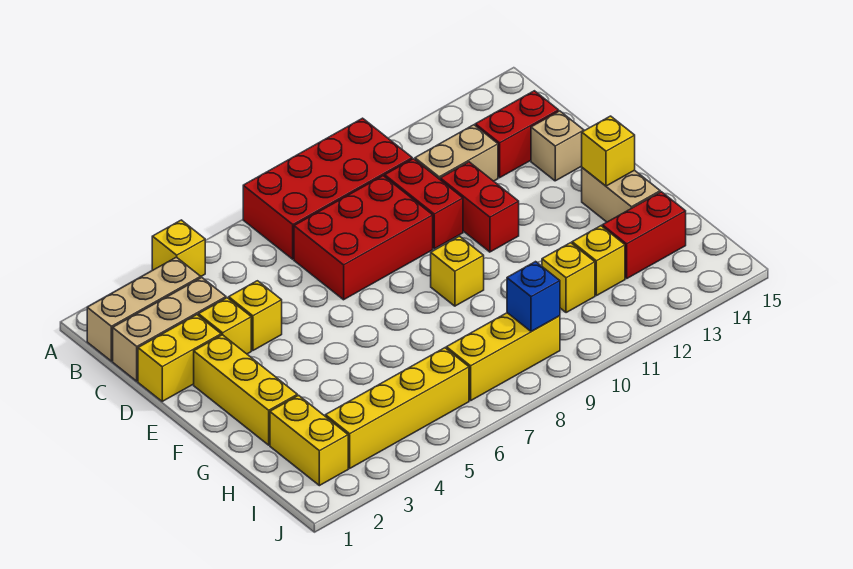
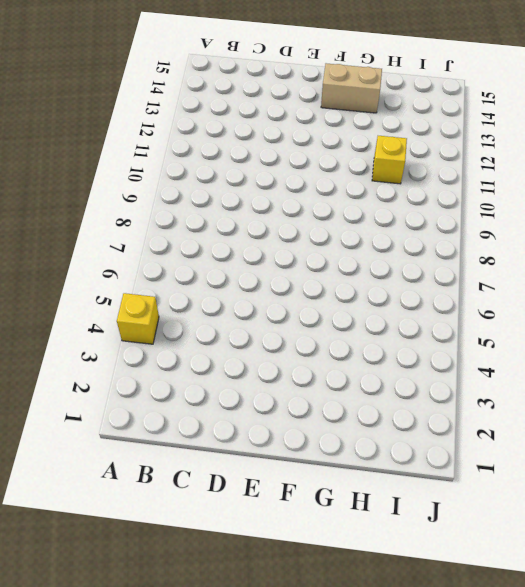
none -> red brick A7:B10 level 1
none -> tan brick B1:B3 level 1
none -> tan brick C1:C3 level 1

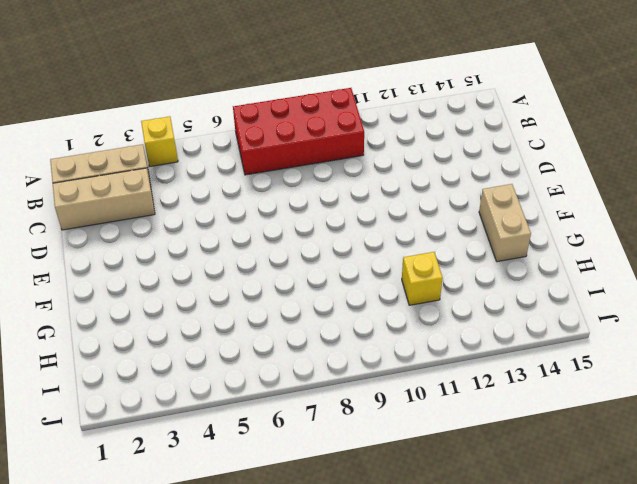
none -> red brick C7:D9 level 1
none -> red brick C10:D10 level 1
none -> tan brick C11:C12 level 1

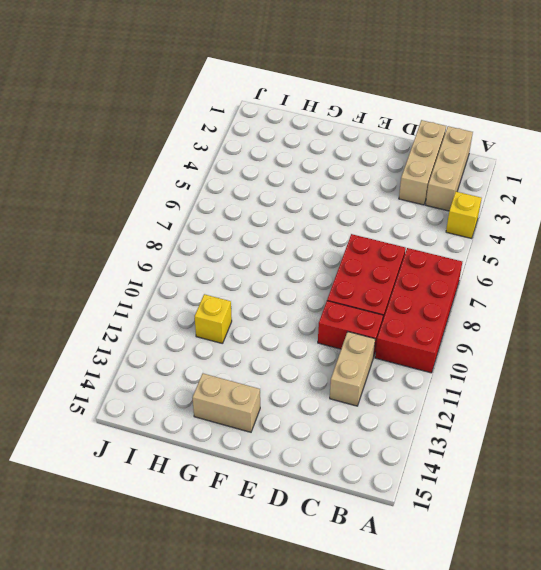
none -> red brick C13:C14 level 1
none -> yellow brick D1:D2 level 1
none -> yellow brick D3 level 1

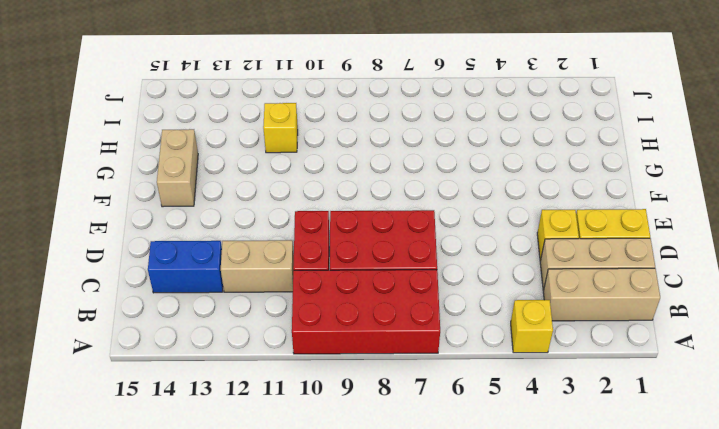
blue brick C13:C14 level 1 -> red brick C13:C14 level 1
none -> yellow brick D4 level 1
none -> red brick D11:E11 level 1
none -> tan brick D14 level 1

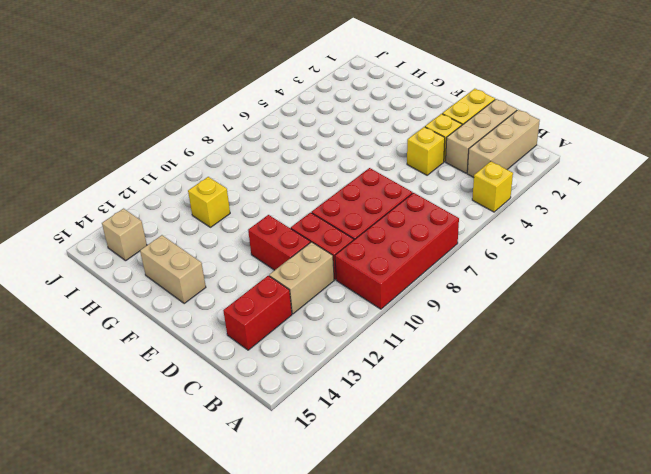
tan brick I14 level 1 -> tan brick D14 level 1
none -> yellow brick E2:G2 level 1
none -> yellow brick F9 level 1
none -> yellow brick H2:I2 level 1

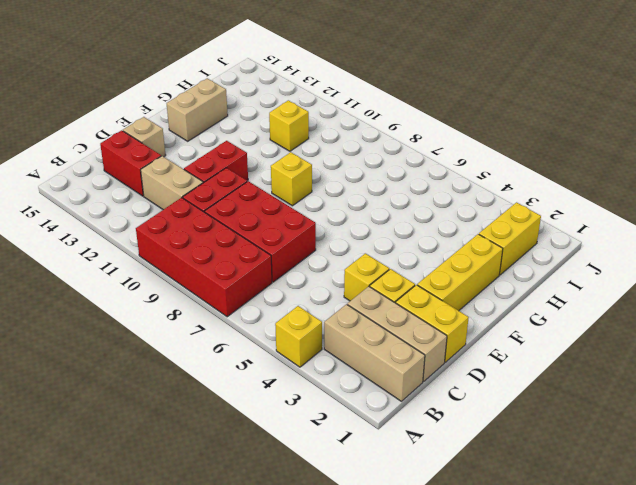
none -> yellow brick H12 level 1
none -> red brick H13:H14 level 1
none -> yellow brick I3:I6 level 1

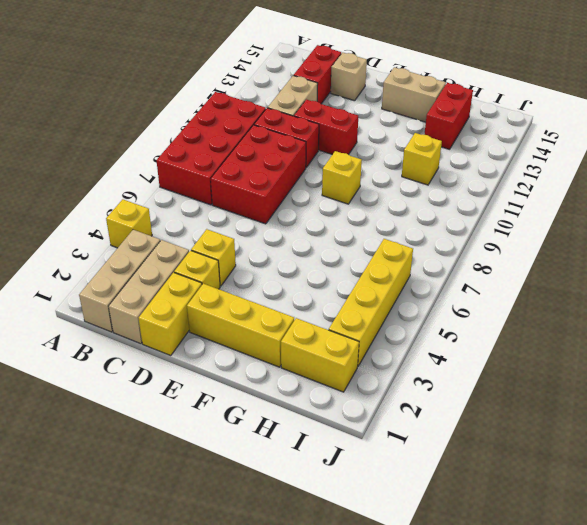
none -> yellow brick H12 level 1
none -> yellow brick I7:I9 level 1
none -> yellow brick F14 level 2

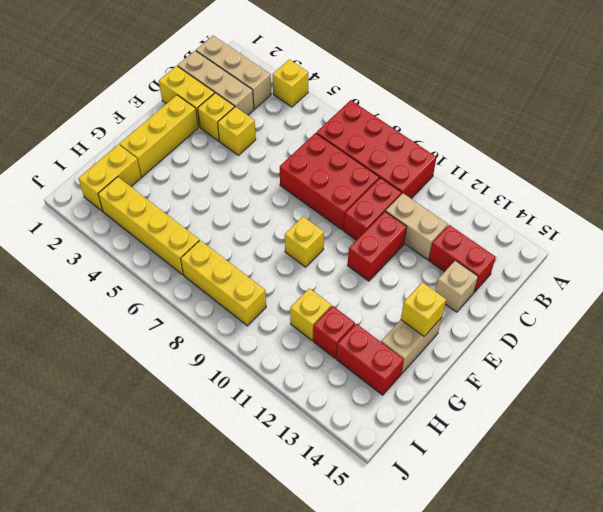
red brick H12 level 1 -> yellow brick H12 level 1
none -> blue brick I9 level 2

